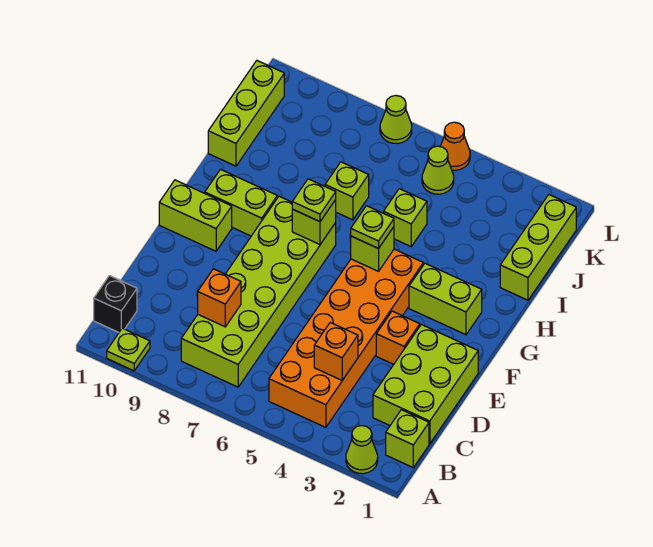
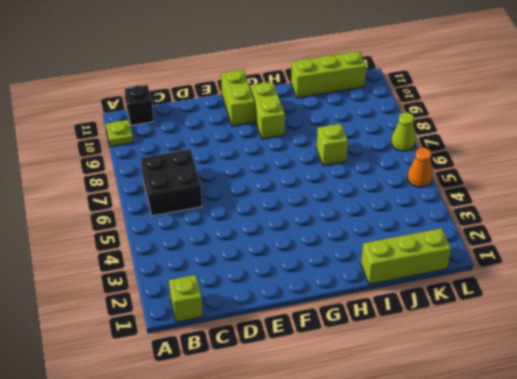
black brick B6:C7 level 1 -> lime brick B7:G8 level 1
none -> lime cone A2 level 1
none -> orange brick B4:G5 level 1
none -> lime brick C1:E2 level 1

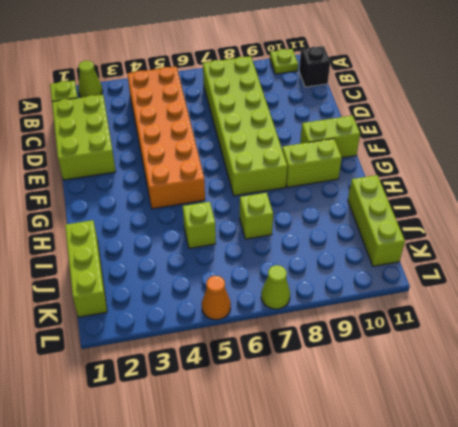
none -> orange brick E3 level 1
none -> lime brick G2:G3 level 1
none -> lime cone K5 level 1

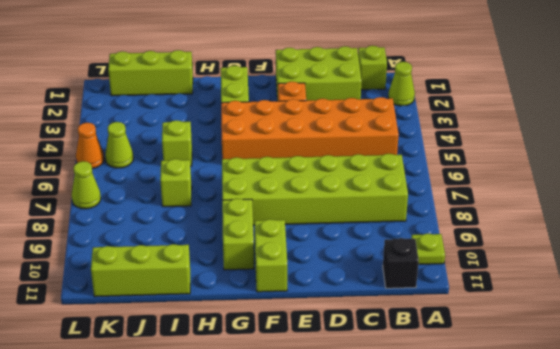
none -> orange brick C4 level 2
none -> orange brick C8 level 2
none -> lime brick G5 level 2

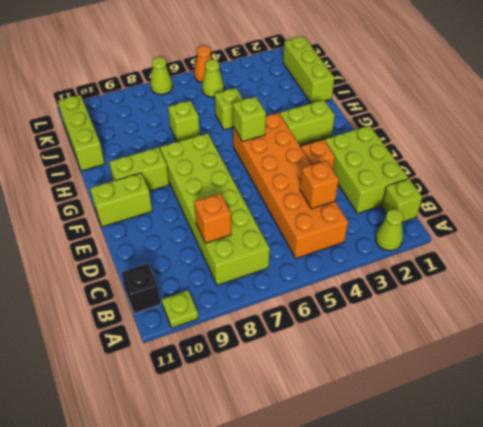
none -> lime brick G7 level 2
none -> lime plate G5 level 3
none -> lime plate G7 level 3

